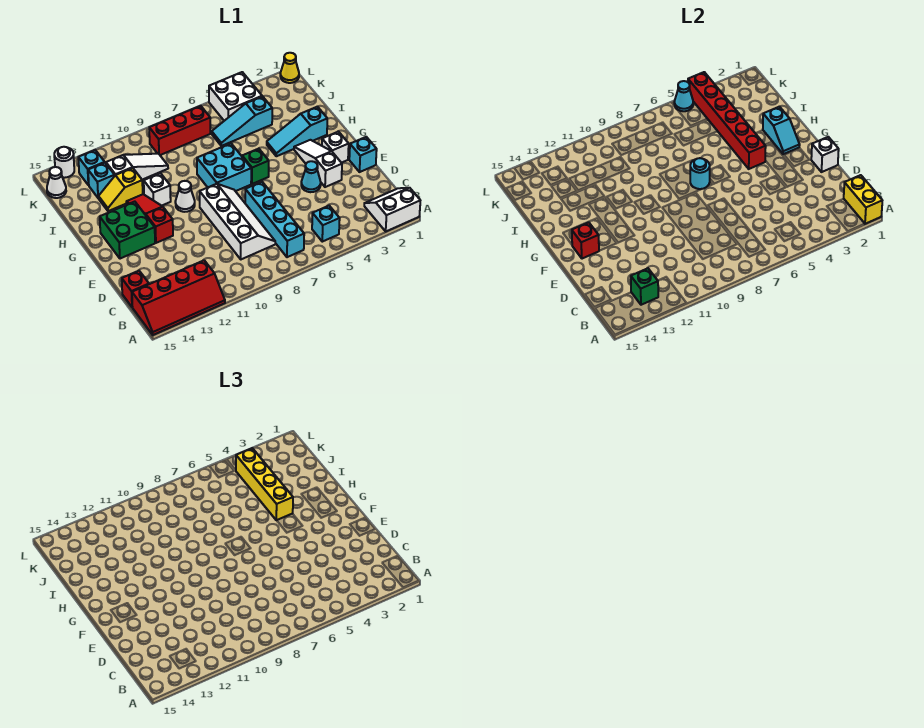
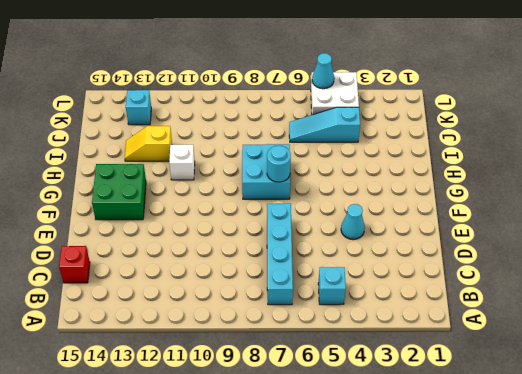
none -> white slope A1:B2 level 1 top A
none -> red slope A12:B15 level 1 top B
none -> white slope C8:F9 level 1 top 9
none -> cyan brick E1 level 1

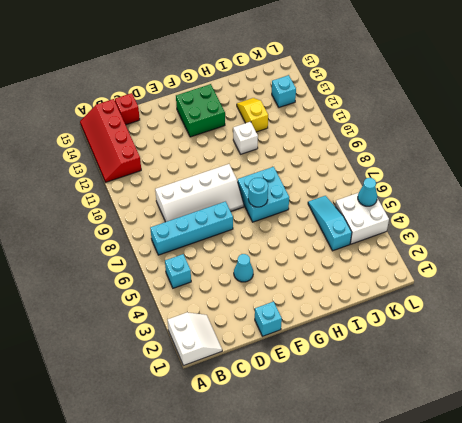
none -> white slope E3:G3 level 1 top E
none -> white brick F2 level 1
none -> red slope F12:H12 level 1 top F
none -> green brick G6 level 1

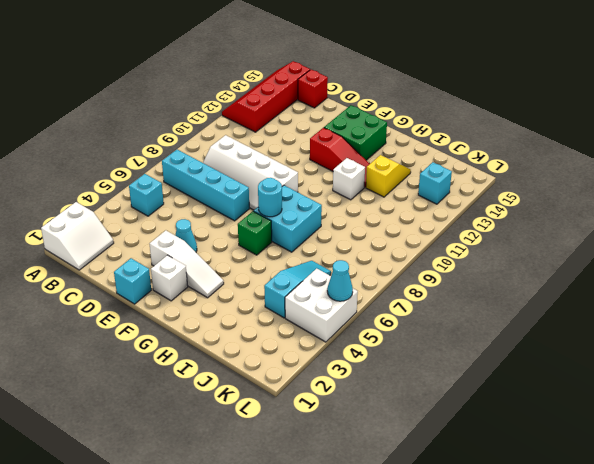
none -> white cone G10 level 1
none -> cyan slope H2:H4 level 1 top 2
none -> white slope J10:J12 level 1 top 12
none -> cyan brick J13 level 1

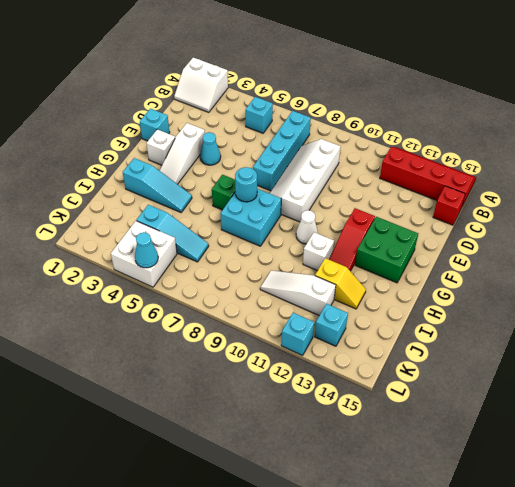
cyan brick L12 level 1 -> cyan brick J13 level 1
none -> red brick K7:K9 level 1
none -> white cone K15 level 1
none -> yellow cone L1 level 1
none -> white round brick L14 level 1

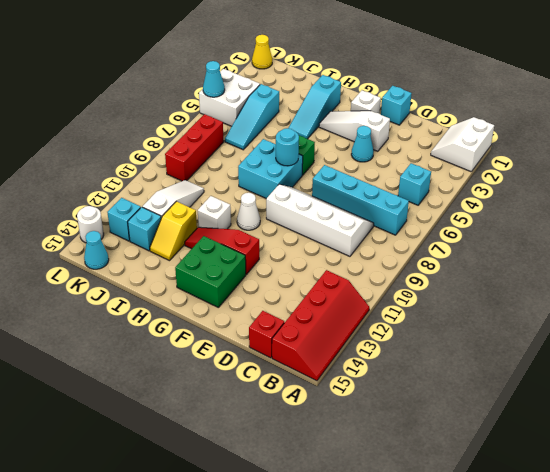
cyan cone K15 level 1 -> white cone K15 level 1
none -> yellow brick A1:B1 level 2
none -> green brick B13 level 2
none -> white brick E1 level 2
none -> red brick F14 level 2

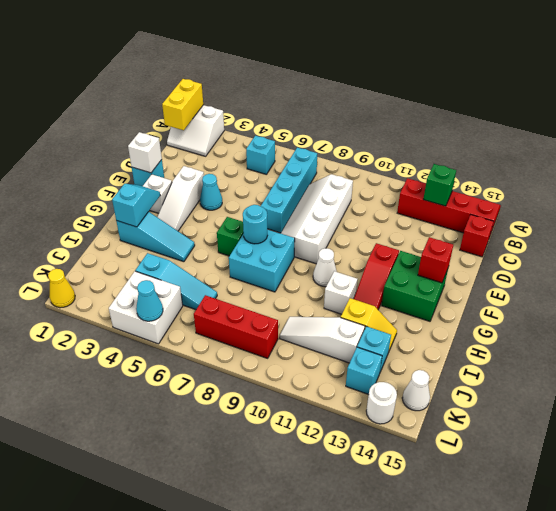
none -> red brick G4:L4 level 2
none -> yellow brick H4:K4 level 3

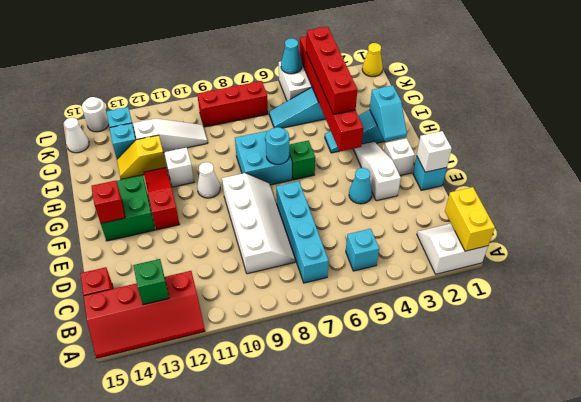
red brick H4:K4 level 3 -> yellow brick H4:K4 level 3

